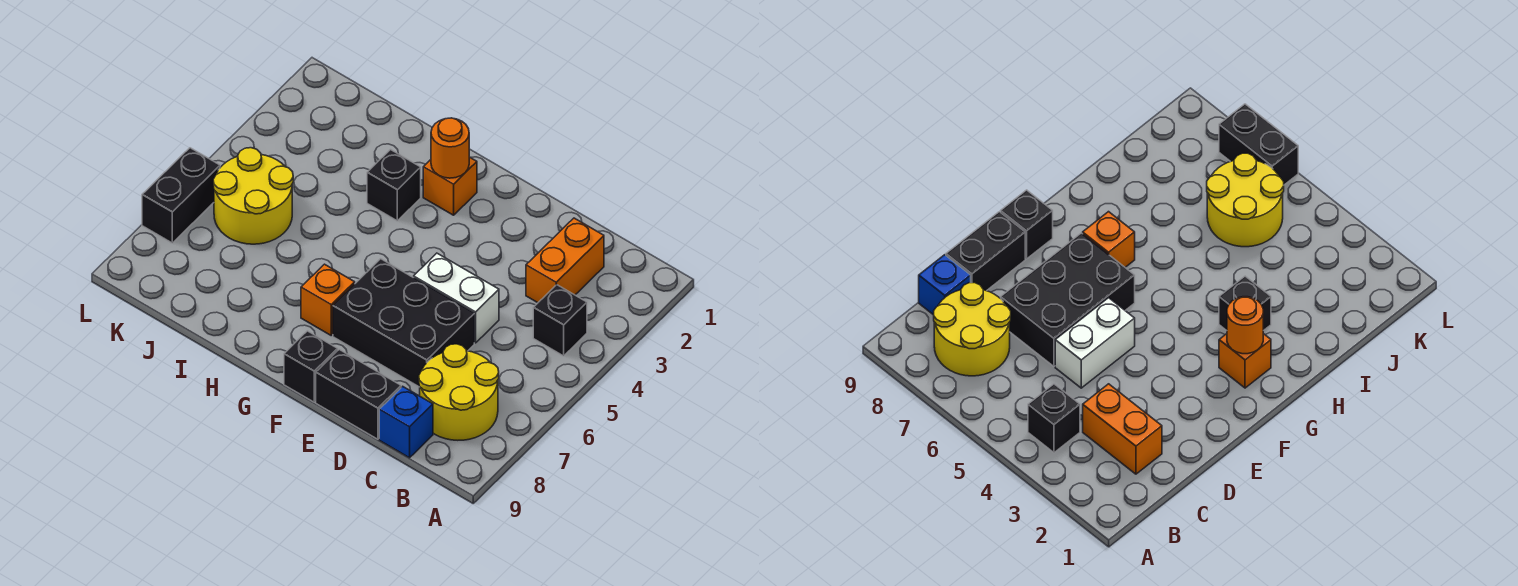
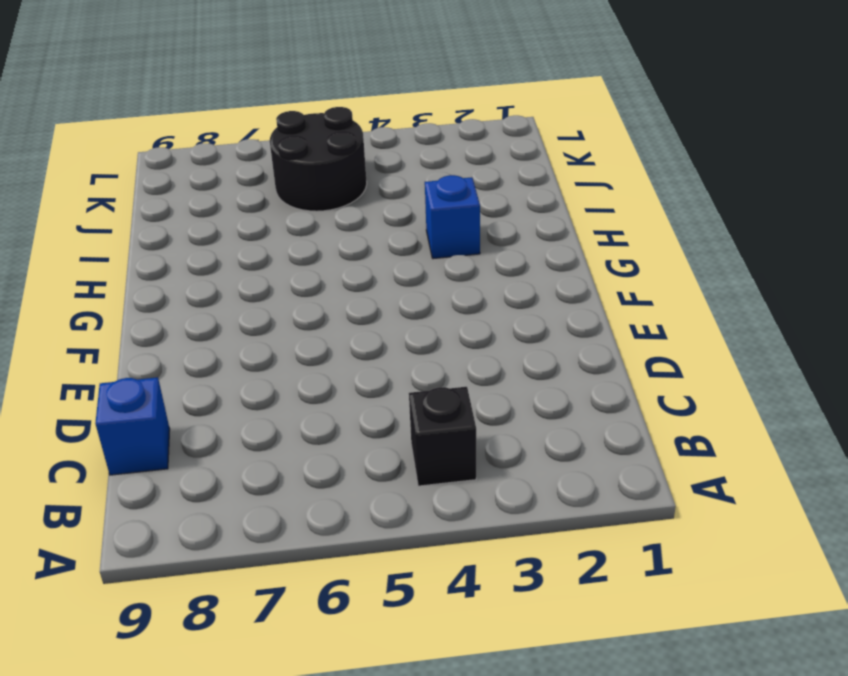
blue brick H3 level 1 -> black brick H3 level 1
black round brick J5:K6 level 1 -> yellow round brick J5:K6 level 1
none -> yellow round brick B7:C8 level 1
none -> orange brick C2:C3 level 1
none -> white brick D5:E5 level 1

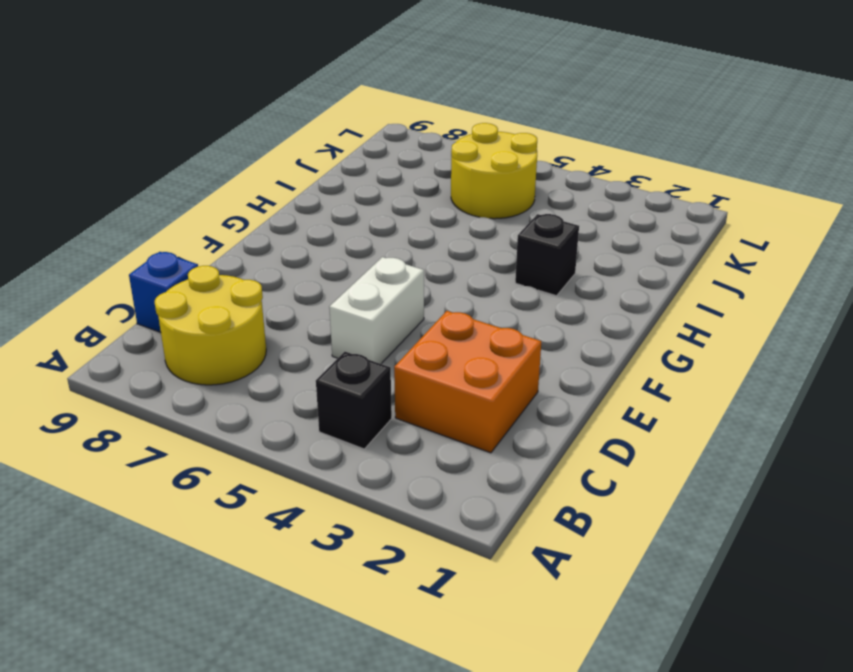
orange brick C2:D3 level 1 -> orange brick C2:C3 level 1
none -> black brick D6:F7 level 1
none -> black brick D9:E9 level 1
none -> black brick F9 level 1

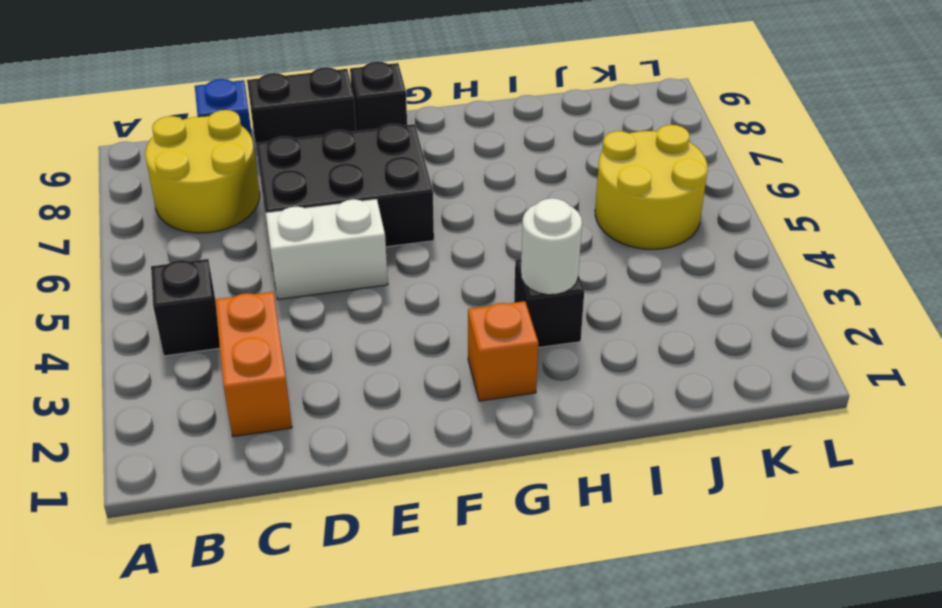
white round brick H3 level 2 -> none
none -> orange brick G7 level 1
none -> black brick L6:L7 level 1
none -> orange round brick G2 level 2

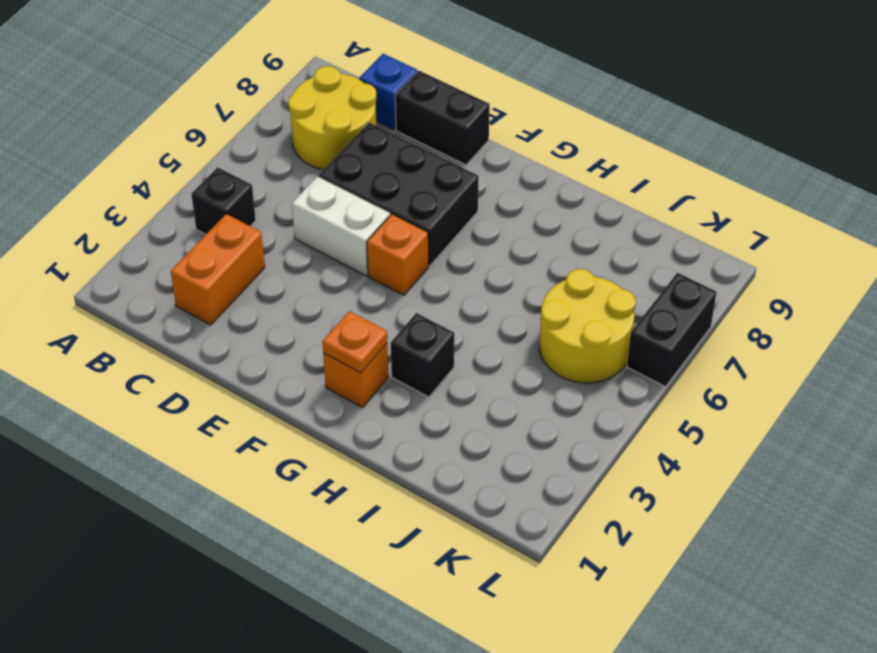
orange brick F5 level 1 -> orange brick G7 level 1
orange plate G2 level 2 -> orange round brick G2 level 2
none -> black brick F9 level 1

